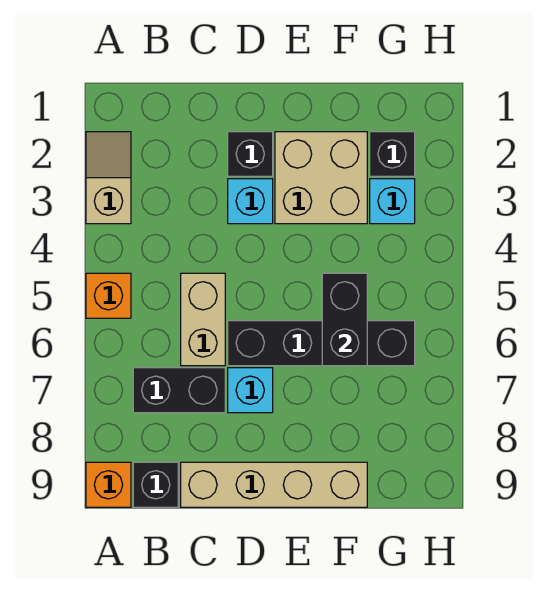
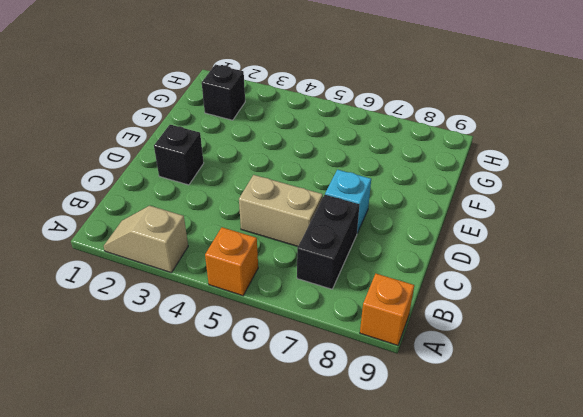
none -> black brick B9 level 1
none -> tan brick C9:F9 level 1
none -> cyan brick D3 level 1

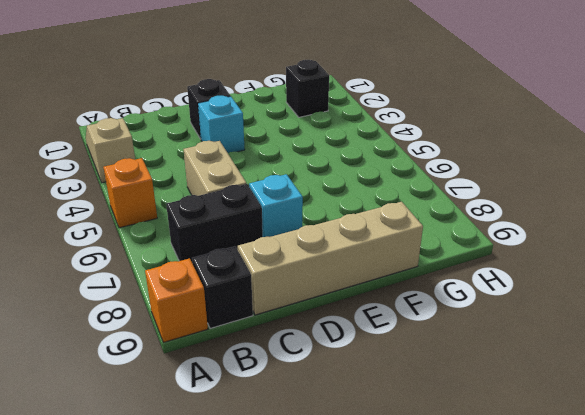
none -> black brick D6:G6 level 1
none -> tan brick E2:F3 level 1
none -> cyan brick G3 level 1

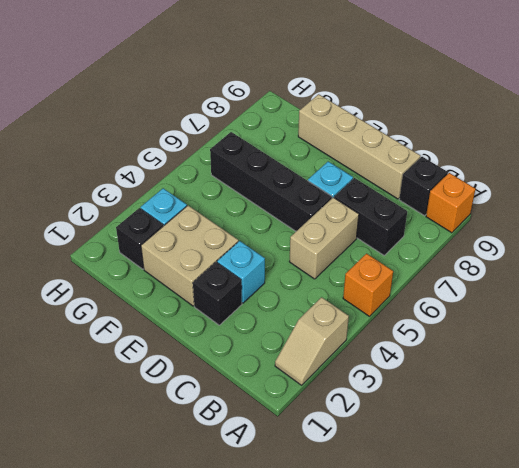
none -> black brick F5:F6 level 2

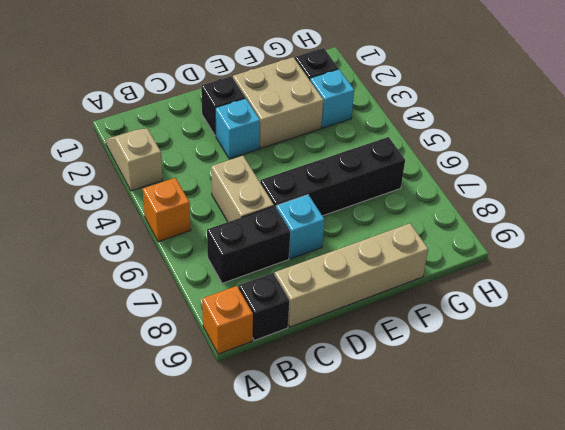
none -> black brick F5:F6 level 2

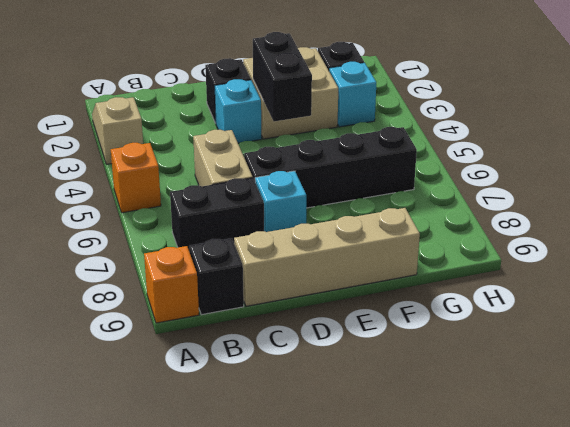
black brick E3:E4 level 2 -> black brick F5:F6 level 2

